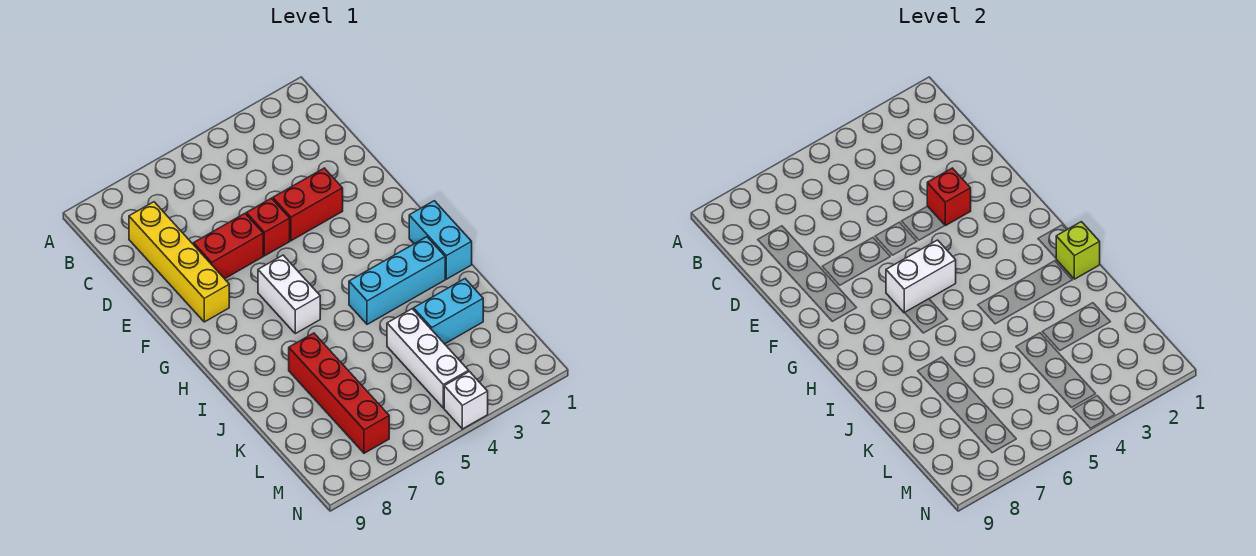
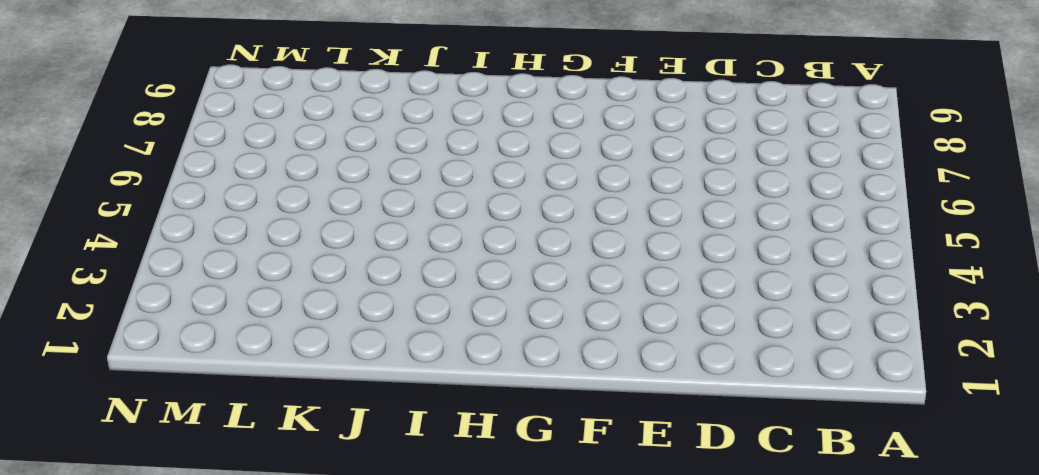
none -> yellow brick C8:F8 level 1
none -> red brick E3:E4 level 1
none -> red brick E5 level 1

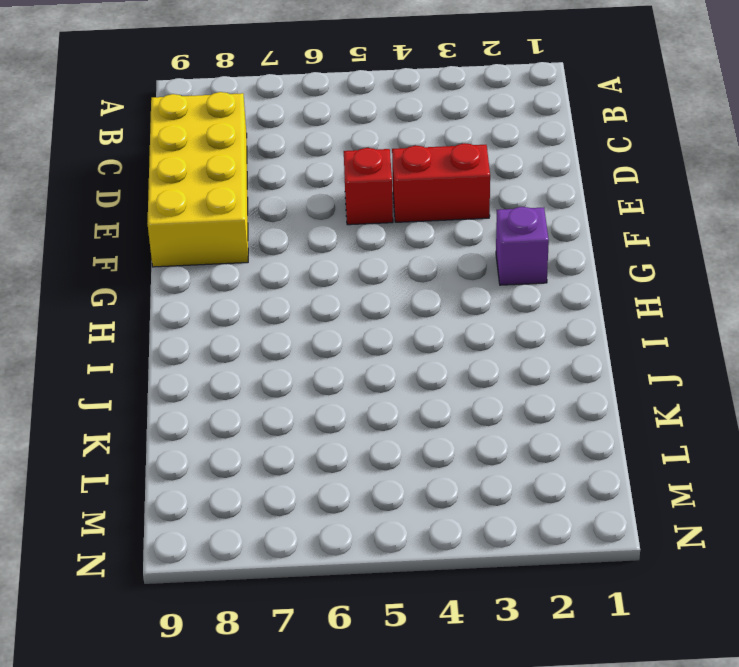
yellow brick C8:F9 level 1 -> yellow brick C8:F8 level 1
purple brick G2 level 1 -> none
none -> red brick E6:E7 level 1
none -> white brick G6:H6 level 1
none -> cyan brick H1:I1 level 1

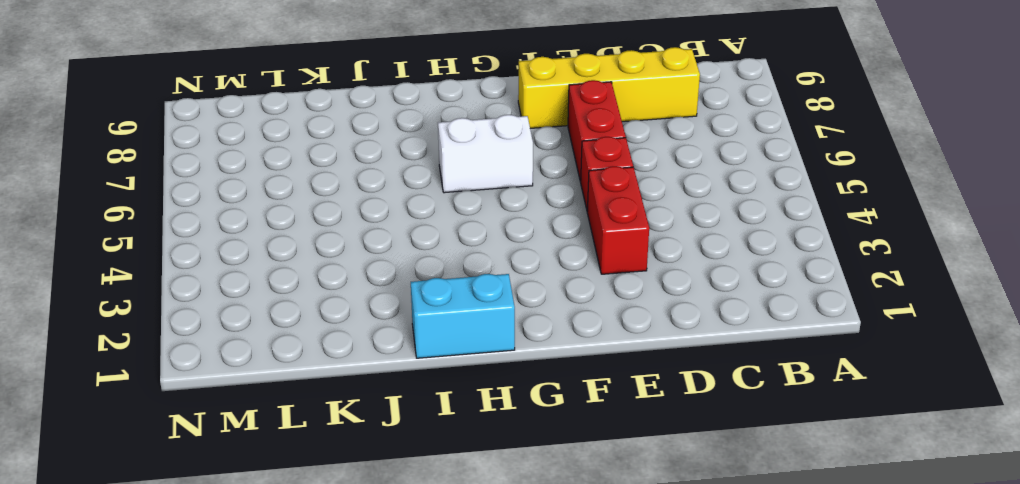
none -> cyan brick I2:I4 level 1
none -> red brick J7:M7 level 1
none -> cyan brick K2:K3 level 1

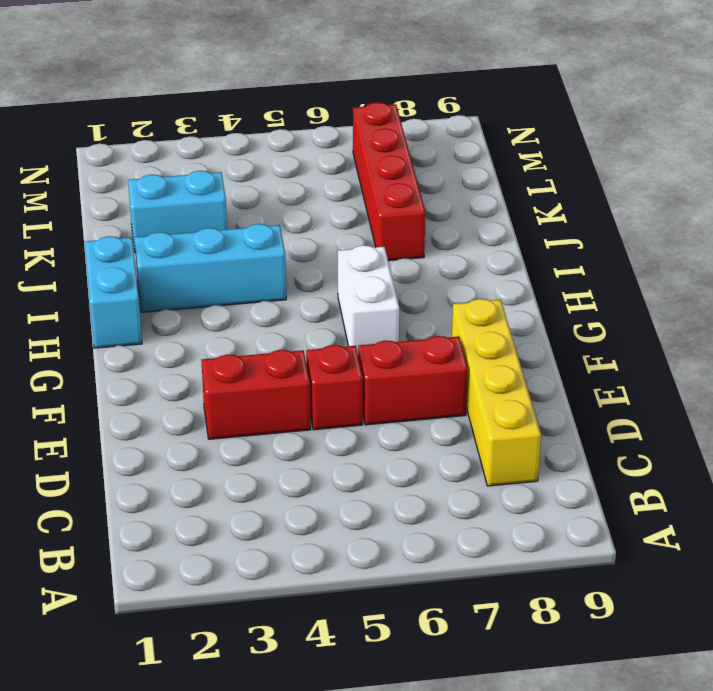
none -> white brick K4:M4 level 1
none -> white brick N4 level 1
none -> red brick E3 level 2

